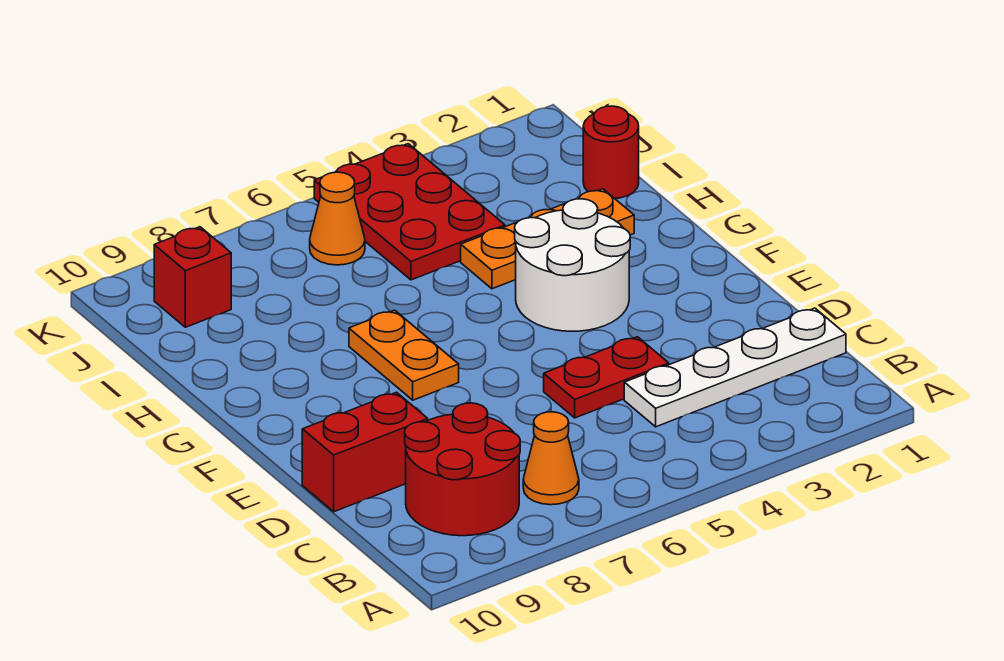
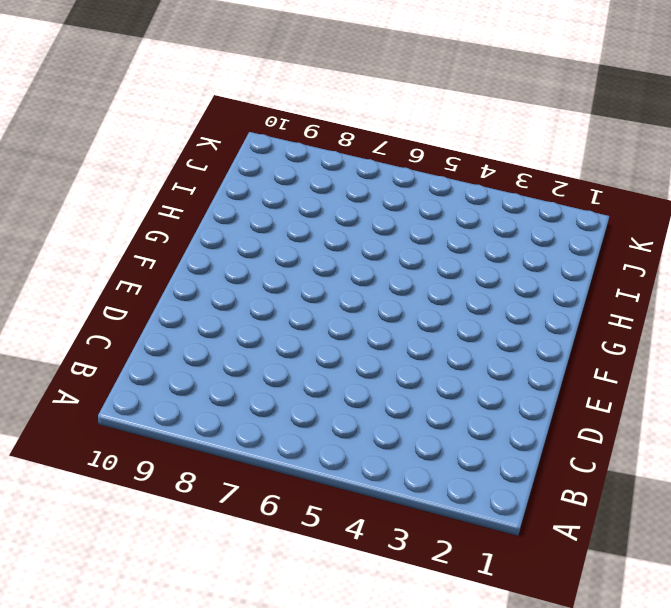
none -> orange cone B7 level 1
none -> red round brick B8:C9 level 1
none -> white plate C1:C4 level 1

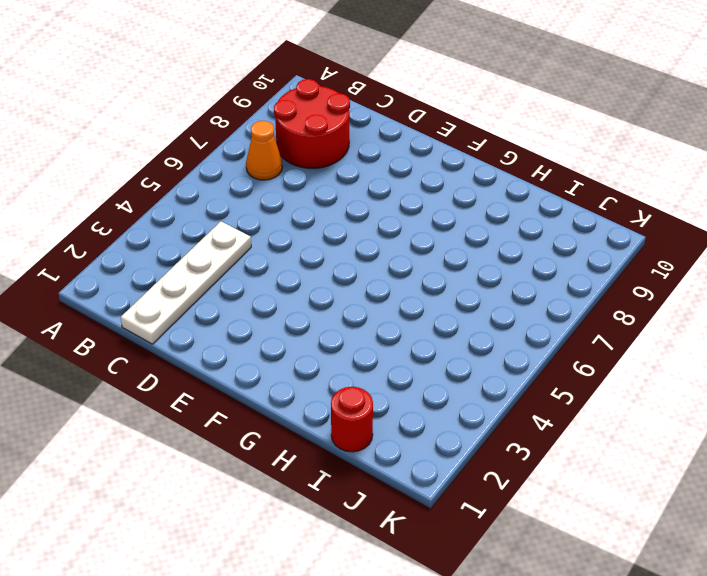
none -> red plate D4:D5 level 1
none -> red brick D9:D10 level 1
none -> white round brick F3:G4 level 1

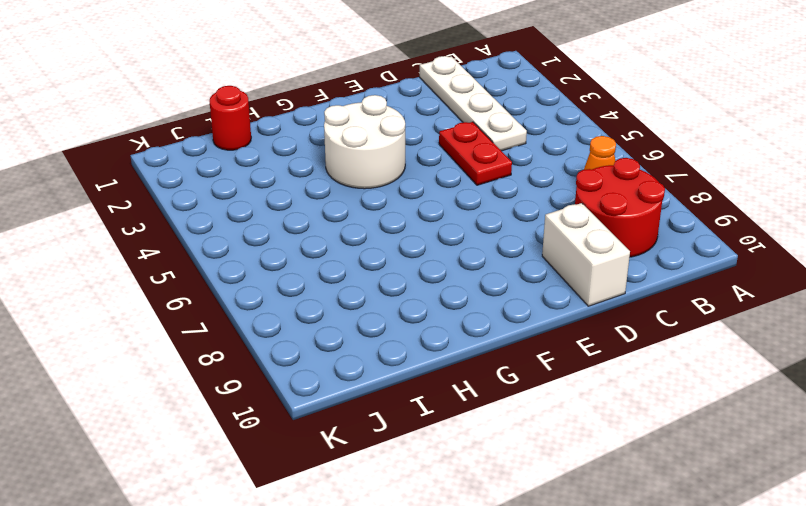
white brick D9:D10 level 1 -> red brick D9:D10 level 1
none -> orange plate F7:G7 level 1
none -> orange plate H2:H4 level 1
none -> red plate I4:K5 level 1

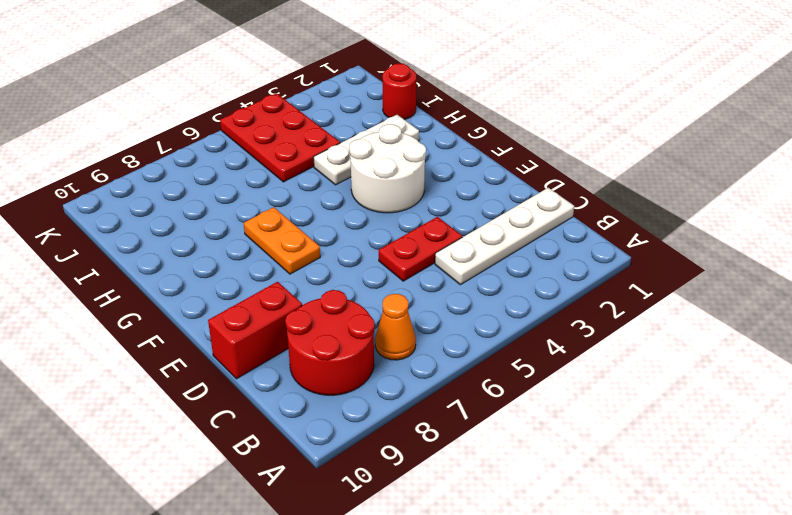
white plate H2:H4 level 1 -> orange plate H2:H4 level 1
none -> orange cone J6 level 1
none -> red brick J9 level 1

